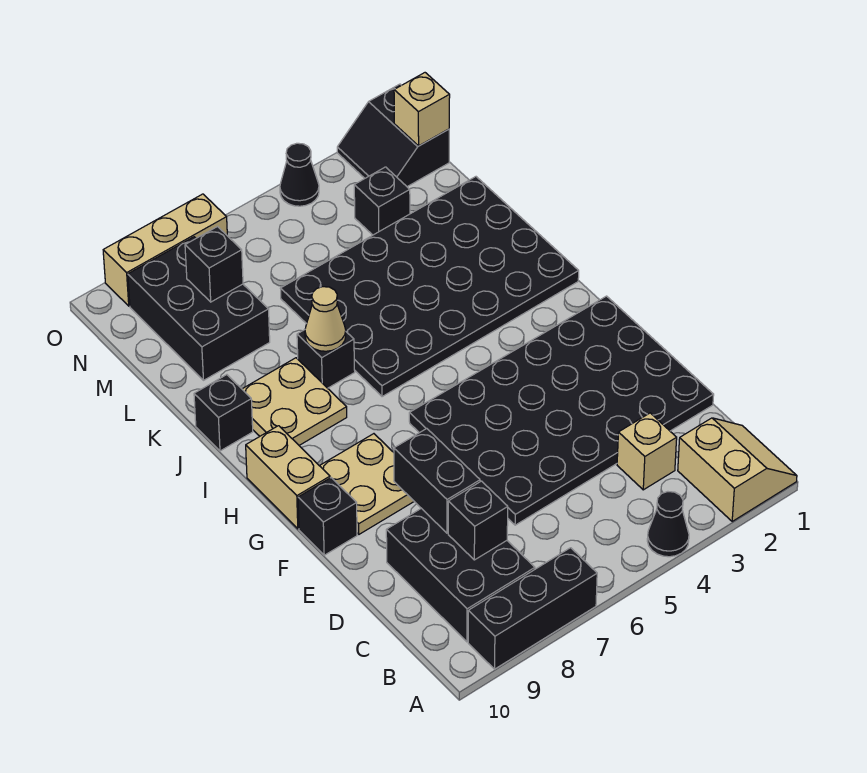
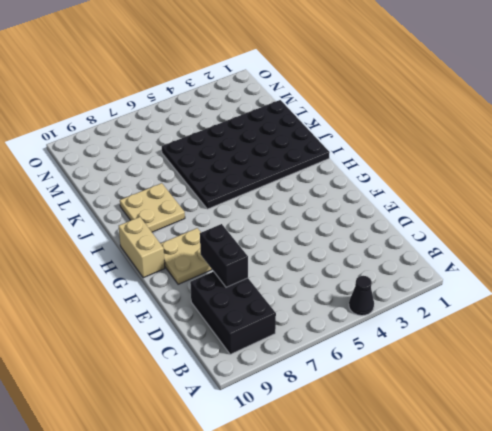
none -> tan slope A1:B2 level 1 top 2
none -> black brick A7:A9 level 1
none -> tan brick C3 level 1

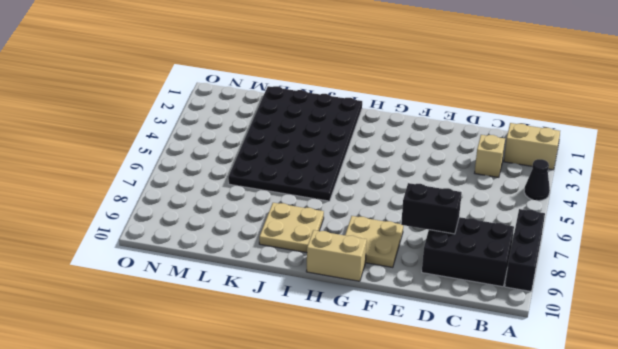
none -> black plate D1:G6 level 1
none -> black brick F10 level 1
none -> black brick J7 level 1

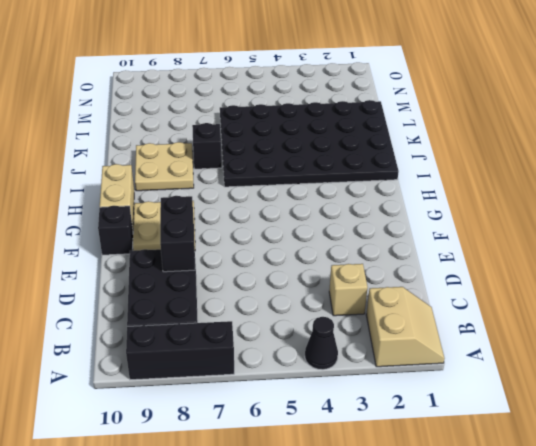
none -> black plate D1:G6 level 1
none -> black brick J10 level 1
none -> black brick L8:N9 level 1

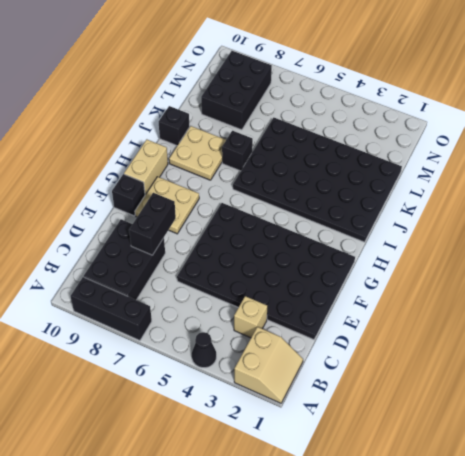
none -> black brick M3 level 1
none -> black slope N1:O2 level 1 top 1
none -> black cone O4 level 1

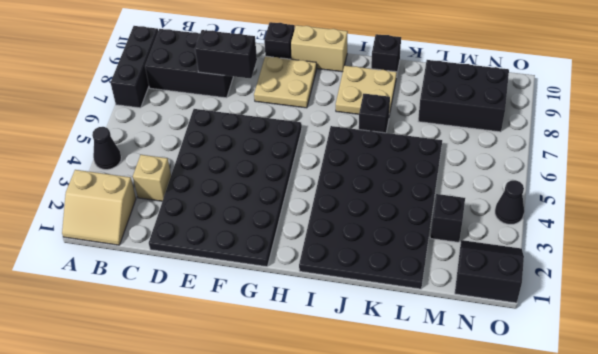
none -> tan brick O7:O9 level 1
none -> black brick C8 level 2
none -> tan cone J7 level 2

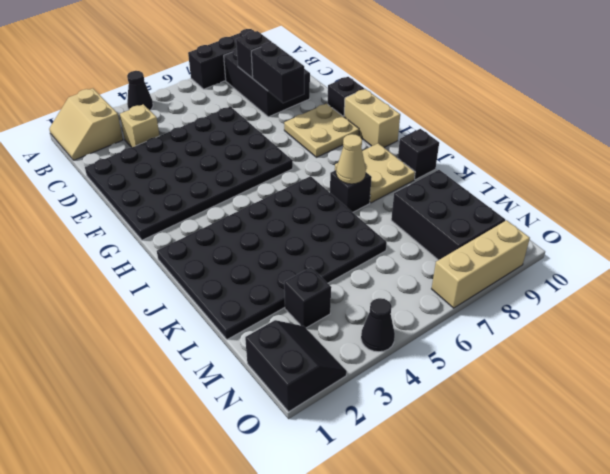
none -> black brick M8 level 2
none -> tan brick N1 level 2

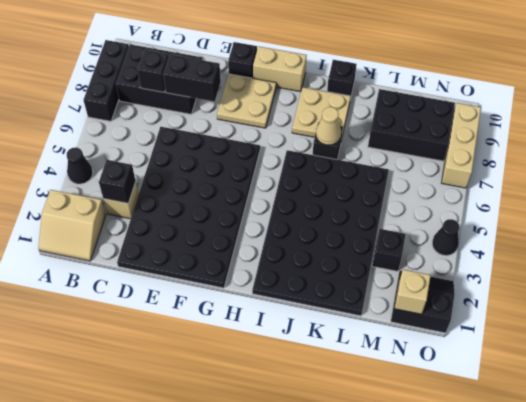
black brick C3 level 2 -> black brick M8 level 2

